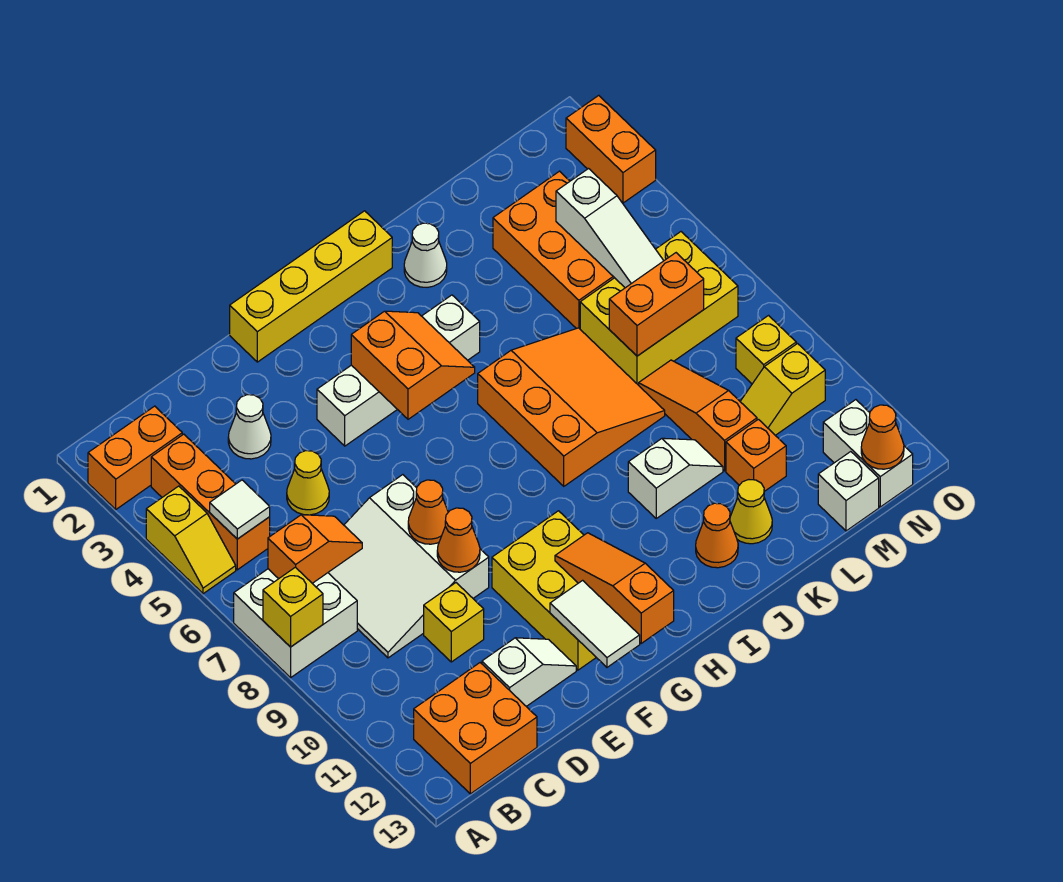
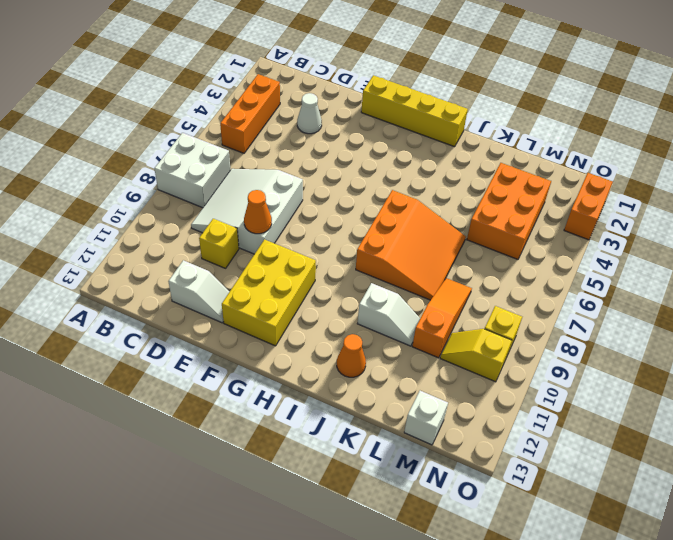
none -> orange brick A2:B2 level 1
none -> yellow slope A4:A5 level 1 top 4
none -> orange brick B12:C13 level 1
none -> yellow cone D5 level 1

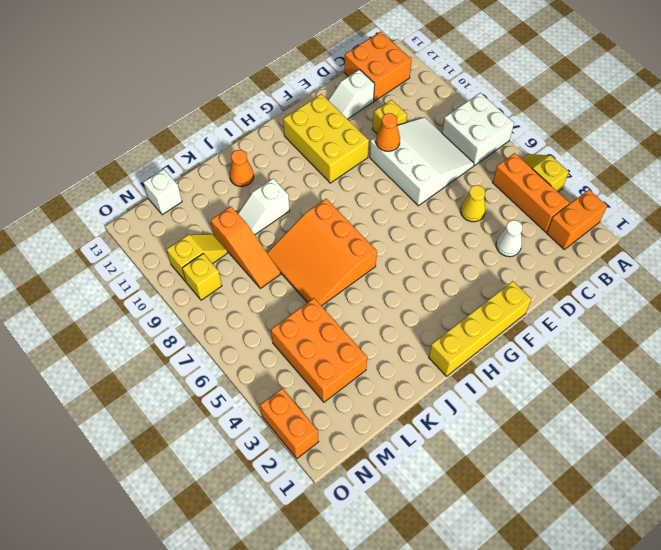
none -> white brick F4:I4 level 1
none -> white cone J2 level 1
none -> yellow cone K12 level 1
none -> yellow brick L6:N7 level 1

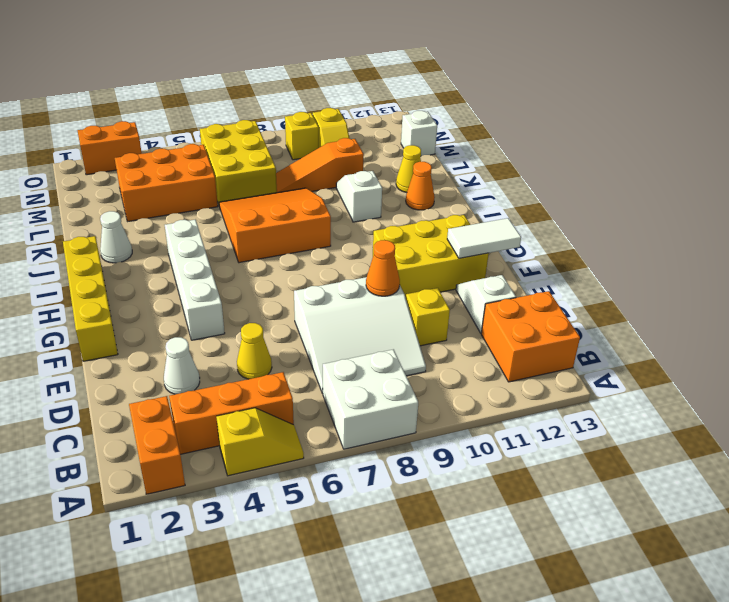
none -> orange brick L11 level 1
none -> white brick N12:N13 level 1
none -> yellow brick A8 level 2
none -> white tile B5 level 2

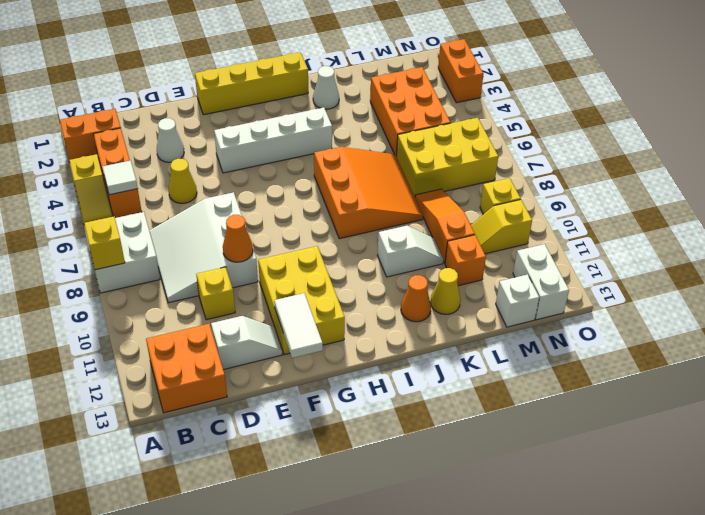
none -> orange slope B7:C7 level 2 top B
none -> orange cone E8 level 2
none -> orange slope G4:H5 level 2 top G
none -> orange slope G11:G13 level 2 top 13

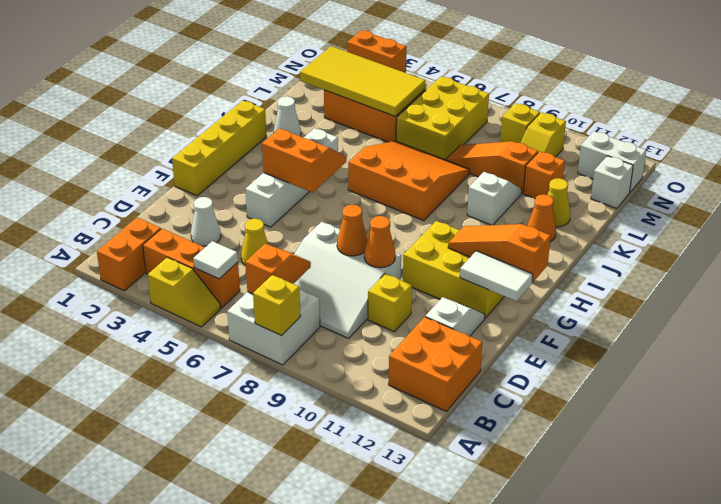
yellow tile L2:M5 level 2 -> white slope M4:M6 level 2 top 4
none -> orange brick L7:M7 level 2
none -> orange cone N13 level 2

